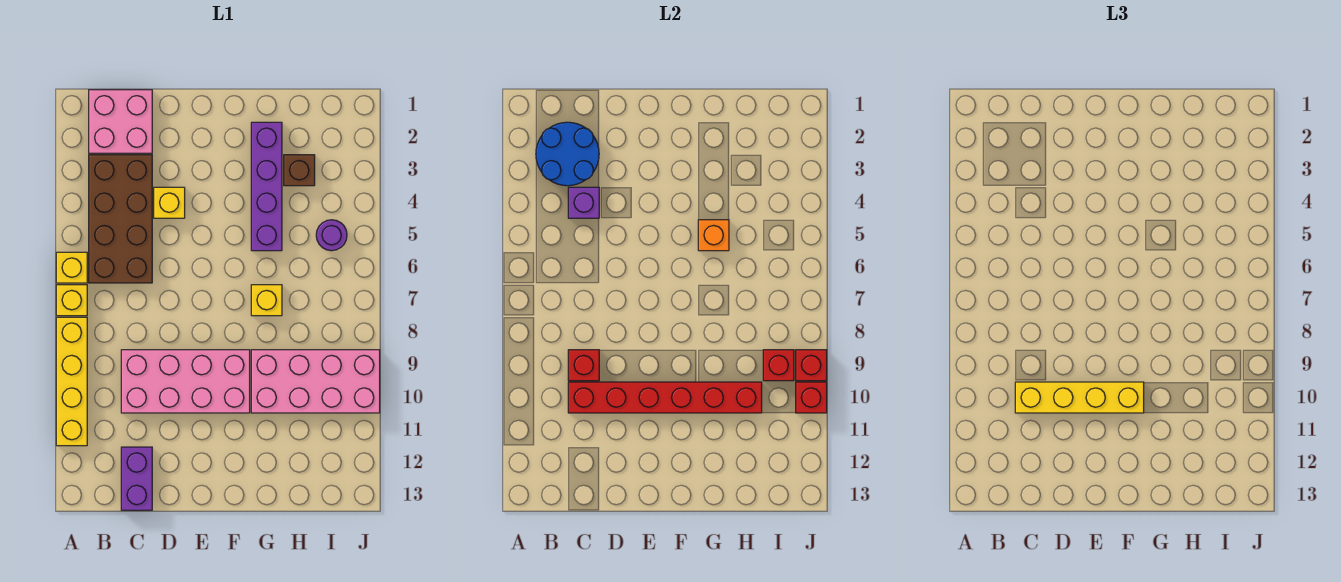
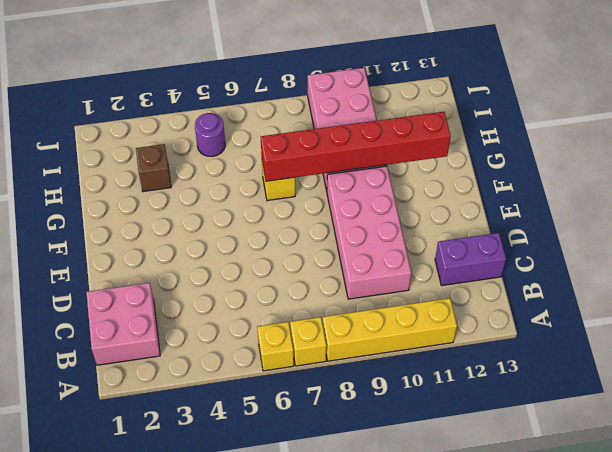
red brick G7:G12 level 2 -> red brick C10:H10 level 2
none -> brown brick B3:C6 level 1
none -> yellow brick D4 level 1
none -> purple brick G2:G5 level 1

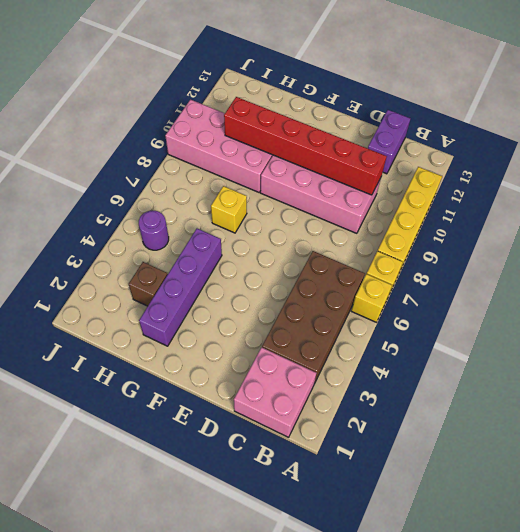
none -> yellow brick D4 level 1
none -> blue round brick B2:C3 level 2
none -> purple brick C4 level 2

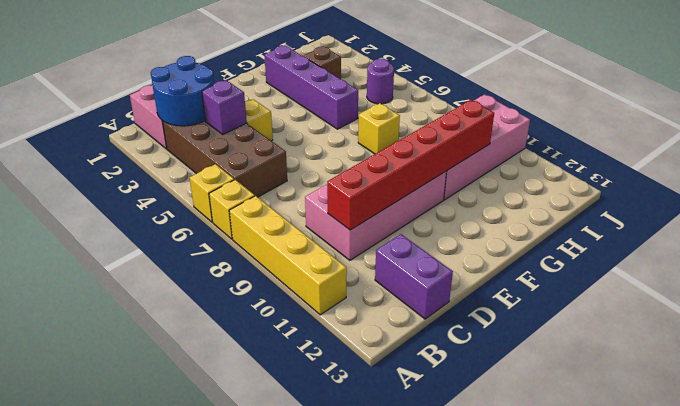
none -> red brick C9 level 2
none -> orange brick G5 level 2
none -> red brick I9 level 2

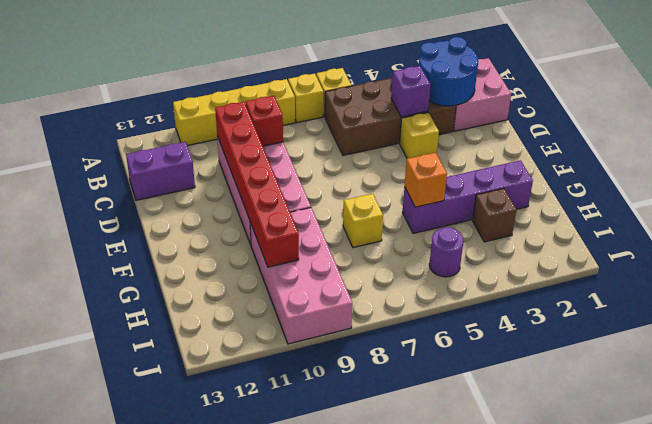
none -> red brick I9 level 2
none -> red brick J9 level 2
none -> red brick J10 level 2

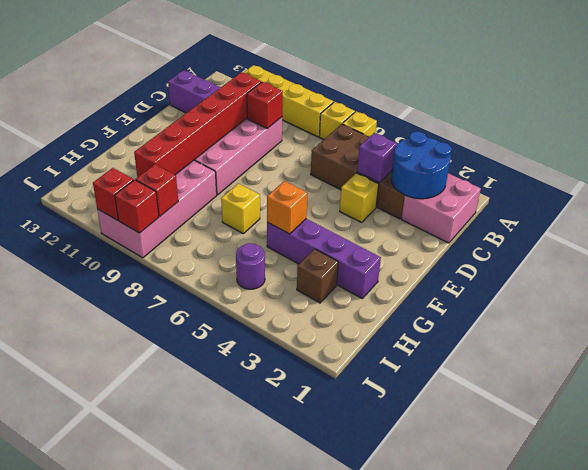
none -> yellow brick C10:F10 level 3

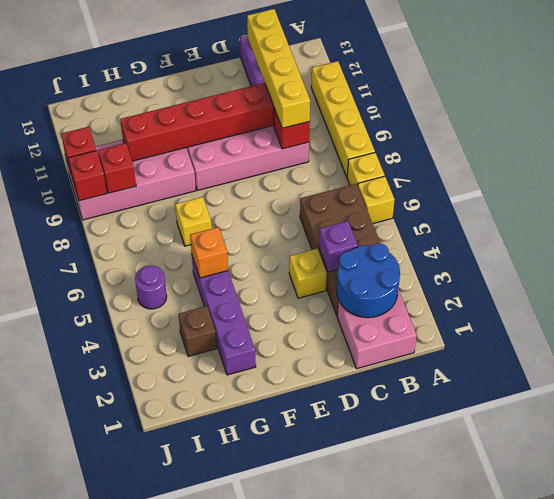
yellow brick C9:C12 level 3 -> yellow brick C10:F10 level 3

